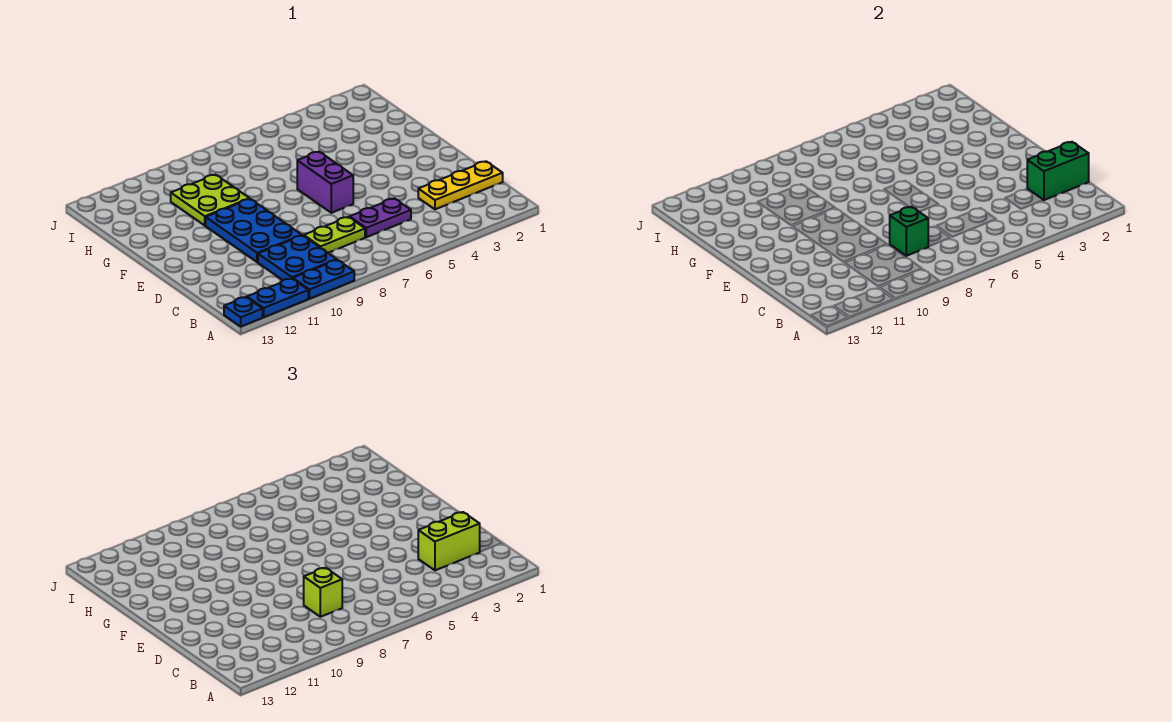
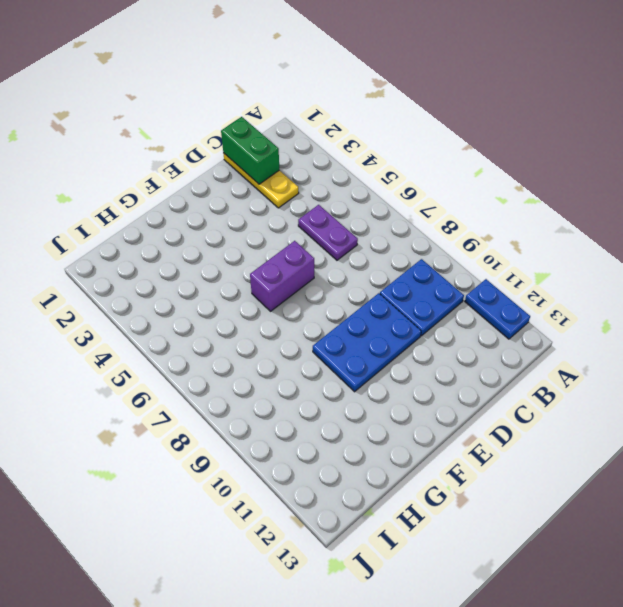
none -> blue plate A9:A10 level 1
none -> blue plate A13 level 1
none -> lime plate C7:C8 level 1

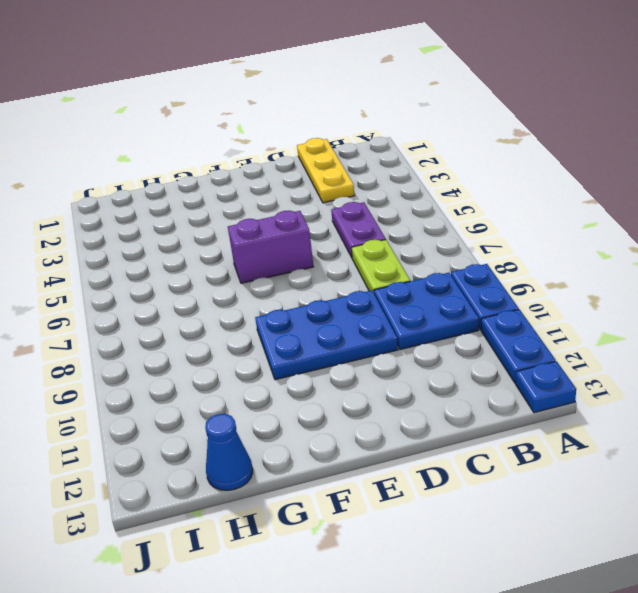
blue cone H13 level 1 -> none
none -> lime plate G9:H10 level 1
none -> green brick C1:C2 level 2
none -> green brick C8 level 2

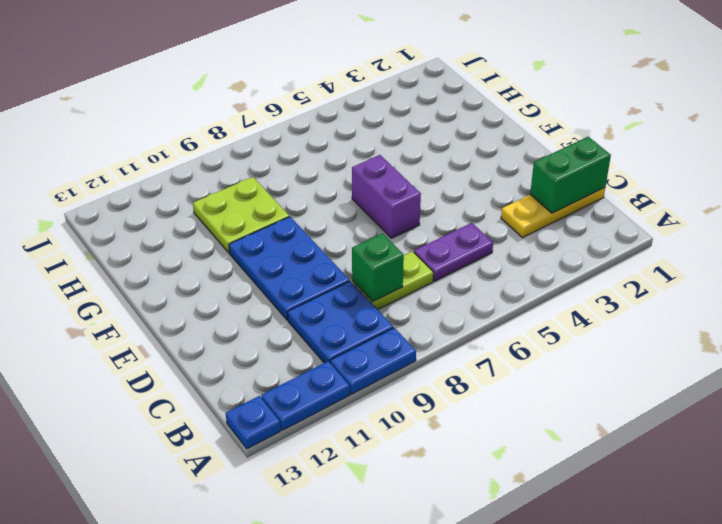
none -> lime brick C2:C3 level 3
none -> lime brick C8 level 3

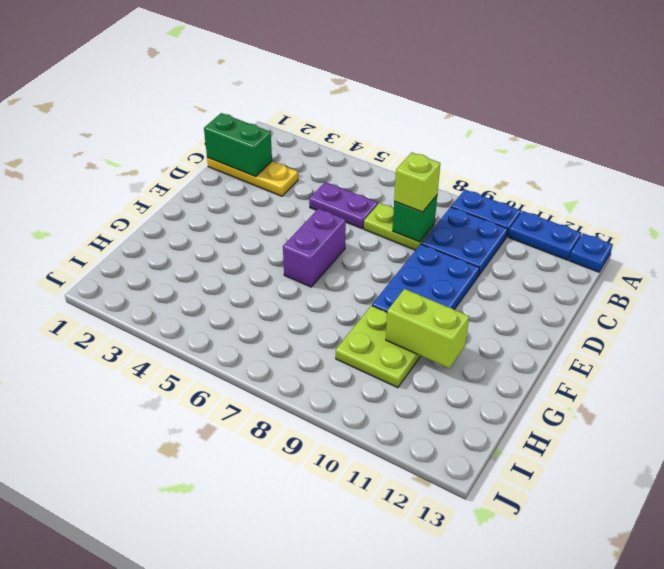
lime brick G10:G11 level 2 -> lime brick C2:C3 level 3

